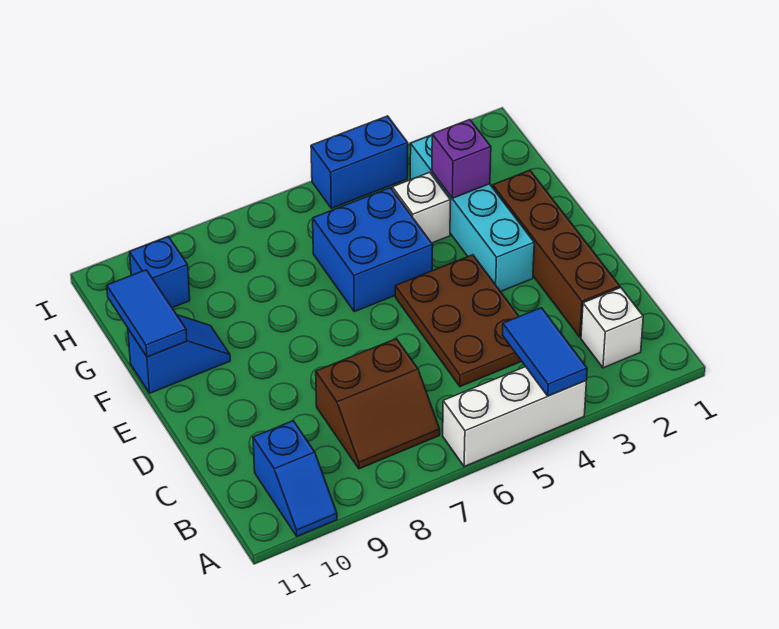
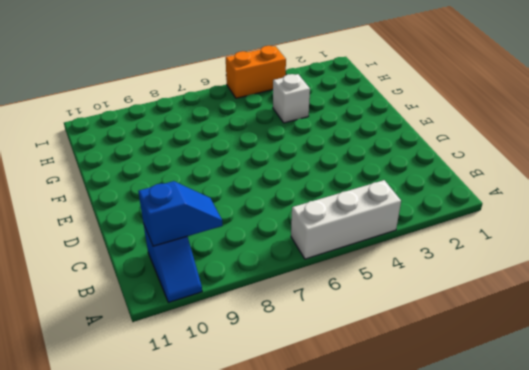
blue slope B9:B10 level 2 top 10 -> blue slope F10:F11 level 1 top 11
orange brick I4:I5 level 1 -> blue brick I4:I5 level 1
none -> white brick B2 level 1
none -> brown slope B7:C8 level 1 top C
none -> brown brick C2:F2 level 1

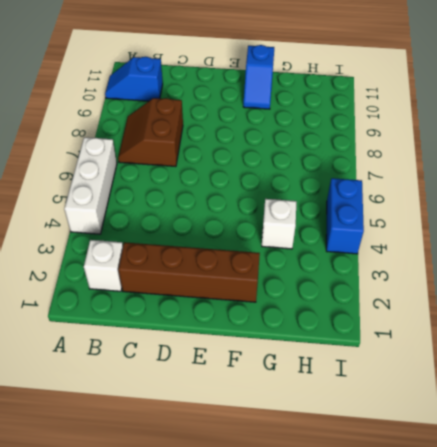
none -> brown plate C4:E5 level 1
none -> cyan brick E3:H3 level 1
none -> blue brick F5:G6 level 1

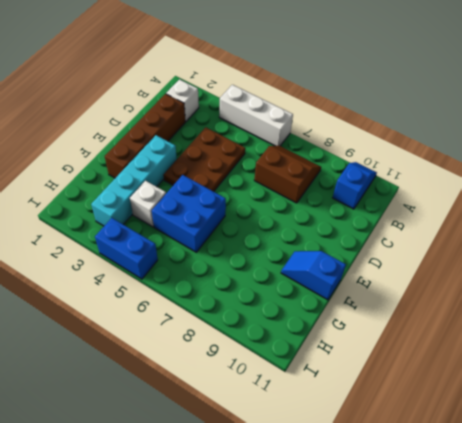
none -> blue brick H10 level 1
none -> blue tile A4:B4 level 2
none -> blue tile F11:G11 level 2

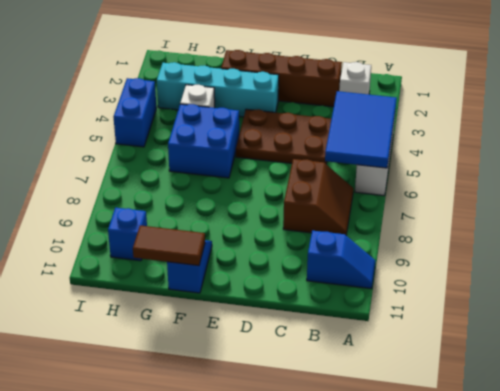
blue tile A4:B6 level 2 -> blue tile A4:B4 level 2
brown tile F11:G11 level 2 -> blue tile F11:G11 level 2
none -> purple brick G3 level 2

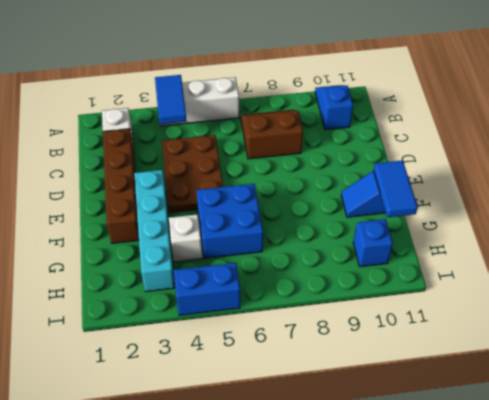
none -> purple brick G3 level 2

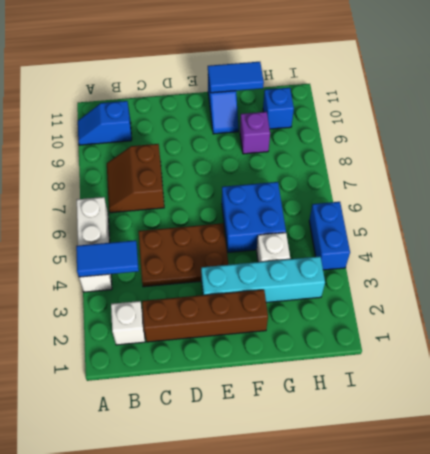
purple brick G9 level 1 -> purple brick G3 level 2

